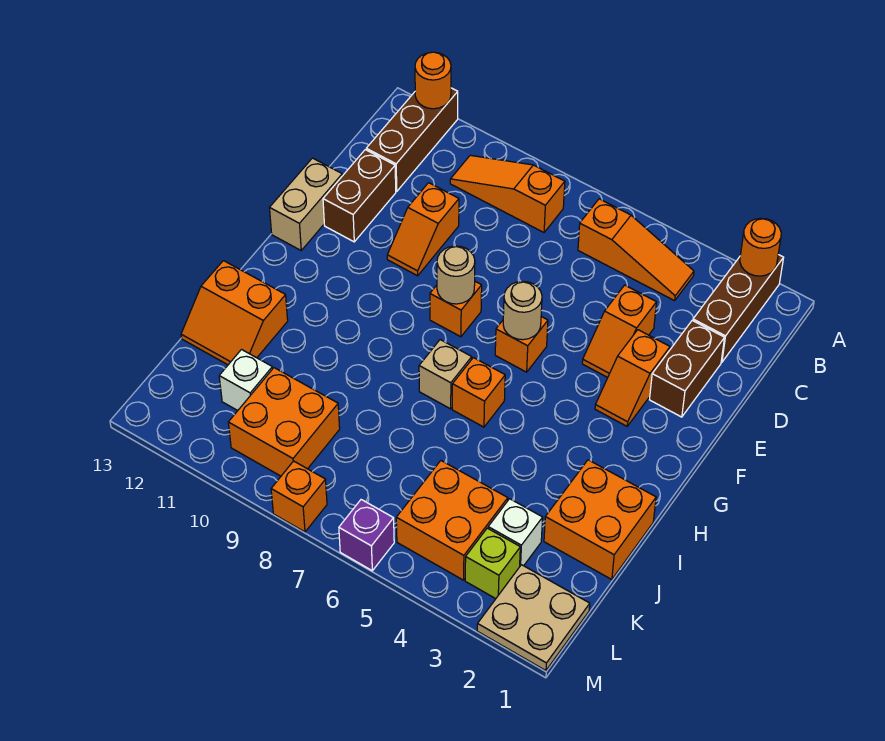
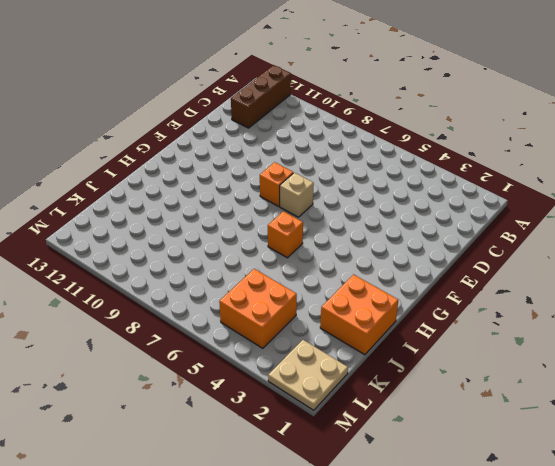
tan brick F7 level 1 -> tan brick H7 level 1
none -> brown brick A2:C2 level 1
none -> orange slope B4:B6 level 1 top 6
none -> orange slope B8:B10 level 1 top 8

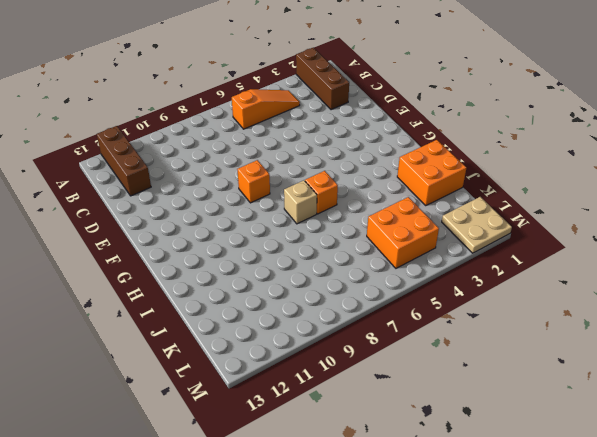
none -> orange slope B8:B10 level 1 top 8
none -> brown brick D2:E2 level 1
none -> orange slope D4:E4 level 1 top D

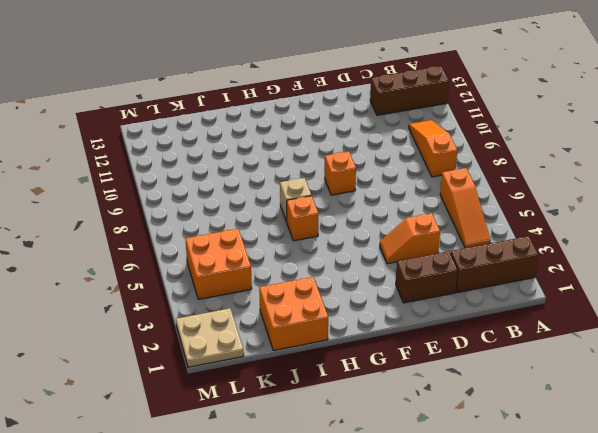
none -> orange slope D10:E10 level 1 top D
none -> brown brick D12:E12 level 1
none -> orange slope E3:F3 level 1 top E

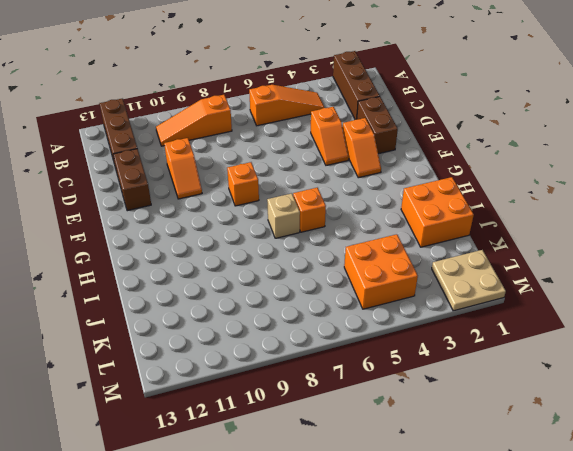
none -> tan brick E13:F13 level 1
none -> orange brick F6 level 1
none -> orange slope I12:J13 level 1 top I

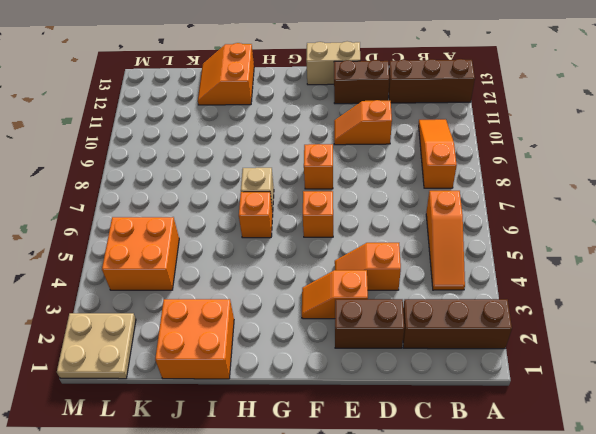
none -> white brick K3 level 1
none -> orange brick K9:L10 level 1
none -> white brick K11 level 1

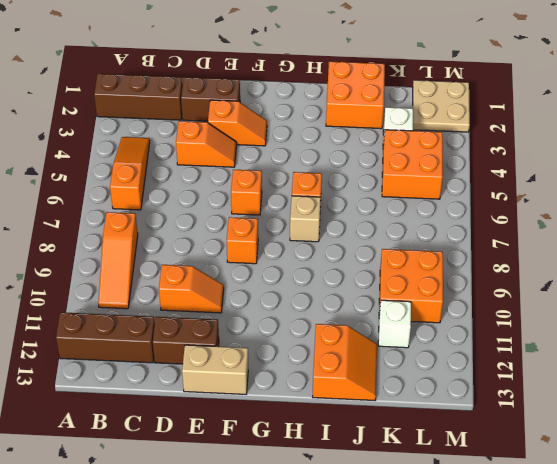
none -> lime brick L3 level 1
none -> purple brick M6 level 1
none -> orange brick M8 level 1

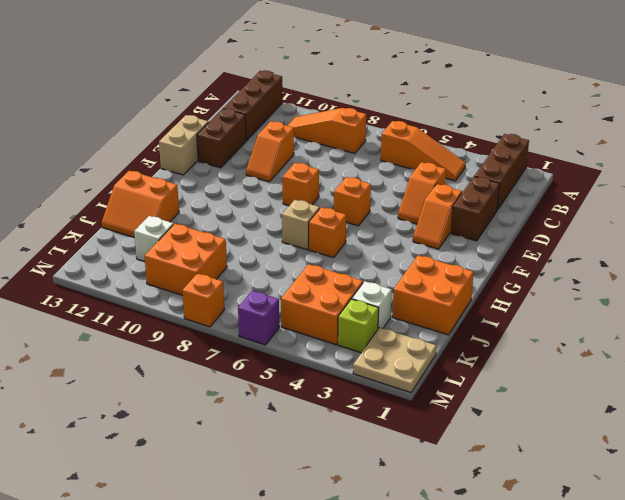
none -> orange round brick A2 level 2
none -> orange round brick A12 level 2
none -> tan round brick F6 level 2

